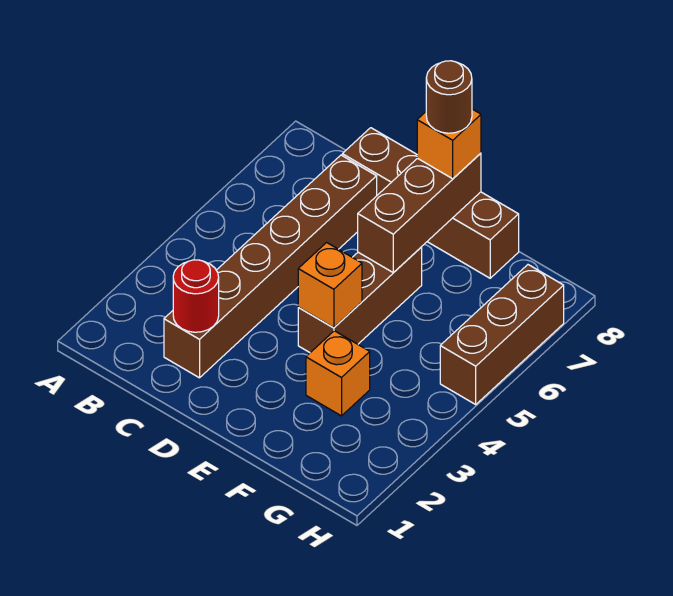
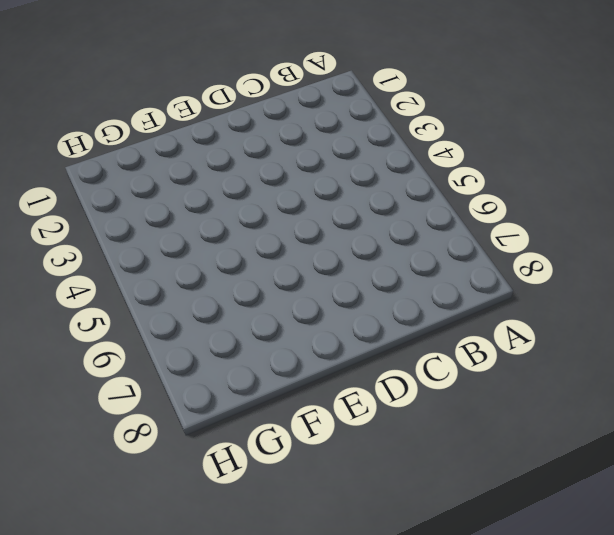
none -> brown brick C2:C7 level 1
none -> brown brick C8:F8 level 1

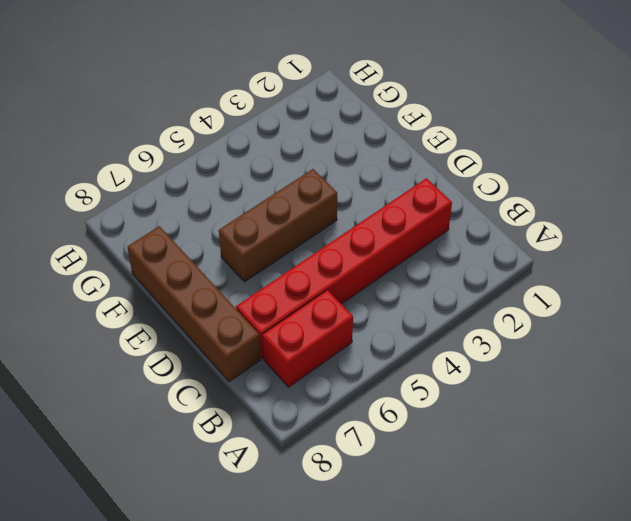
red brick B6:B7 level 1 -> none
red brick C2:C7 level 1 -> brown brick C2:C7 level 1
none -> orange brick F3 level 1
none -> brown brick H5:H7 level 1

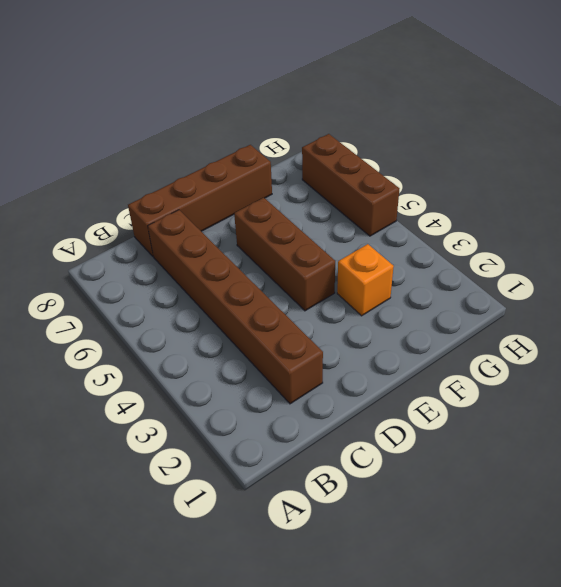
none -> red round brick C2 level 2
none -> orange brick E4 level 2

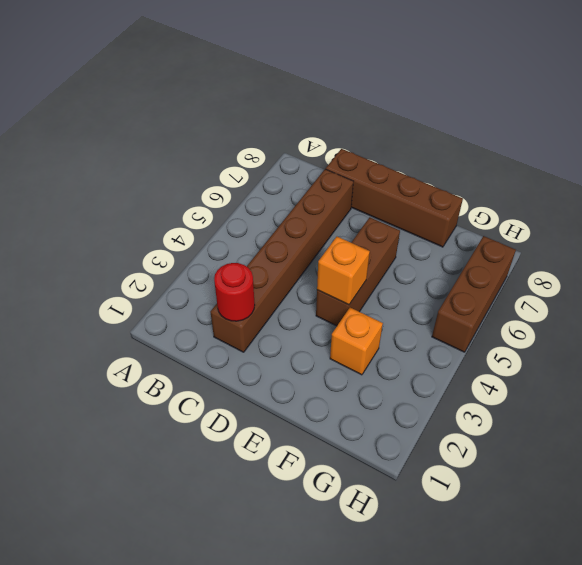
none -> brown brick E6:E8 level 2
none -> orange brick E8 level 3

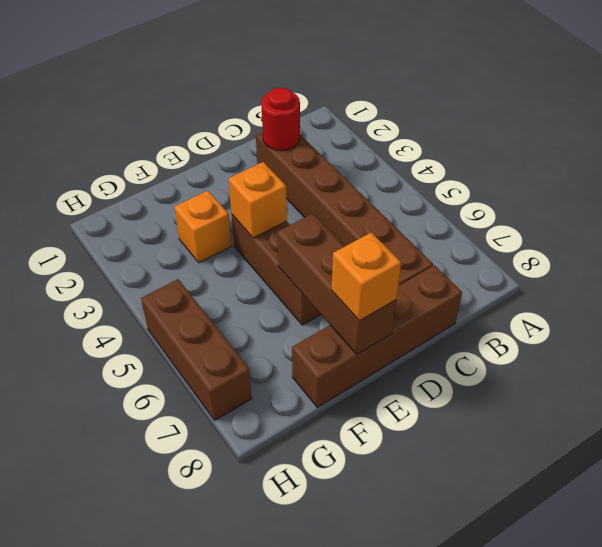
none -> brown round brick E8 level 4

